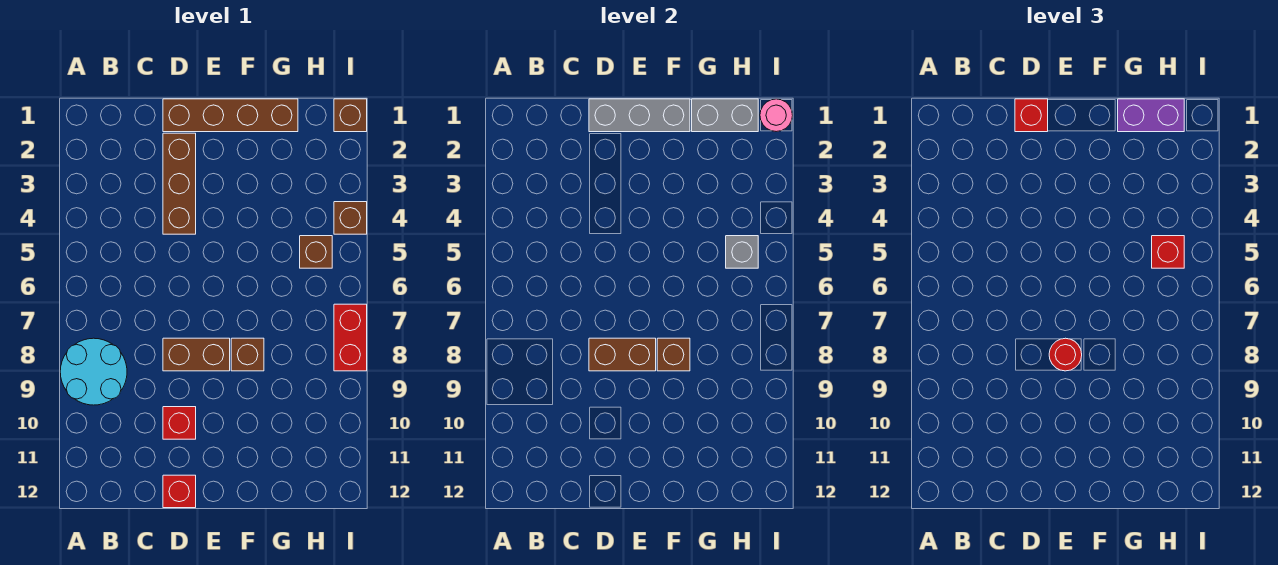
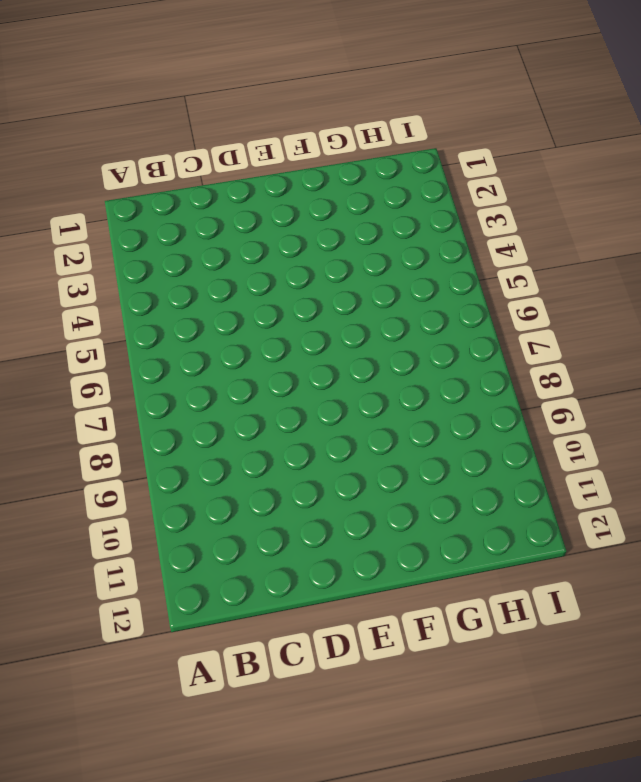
none -> cyan round brick A8:B9 level 1
none -> brown brick D1:G1 level 1
none -> brown brick D2:D4 level 1

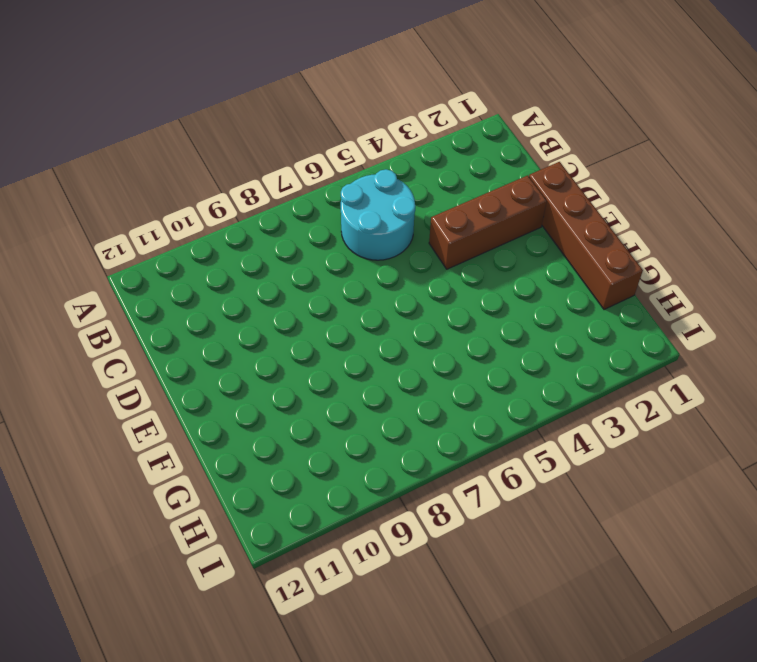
cyan round brick B5:C6 level 1 -> cyan round brick A8:B9 level 1
none -> brown brick D8:E8 level 1
none -> red brick D10 level 1
none -> red brick D12 level 1

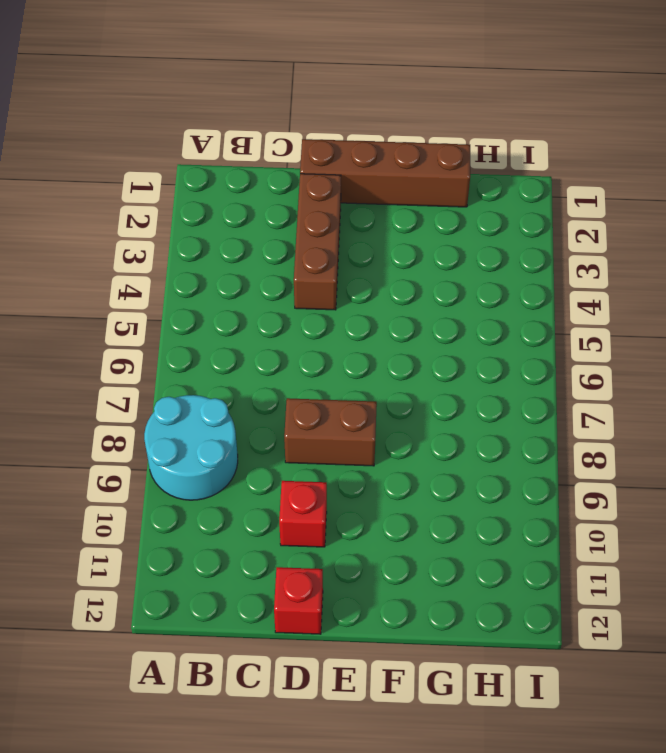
none -> brown brick F8 level 1
none -> brown brick H5 level 1
none -> brown brick I1 level 1

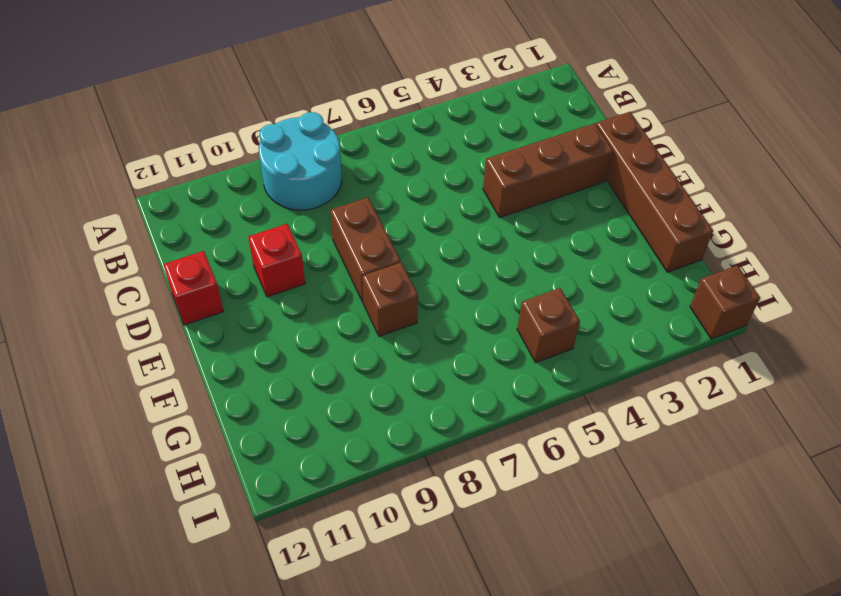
none -> brown brick I4 level 1
none -> red brick I7:I8 level 1
none -> grey brick D1:F1 level 2

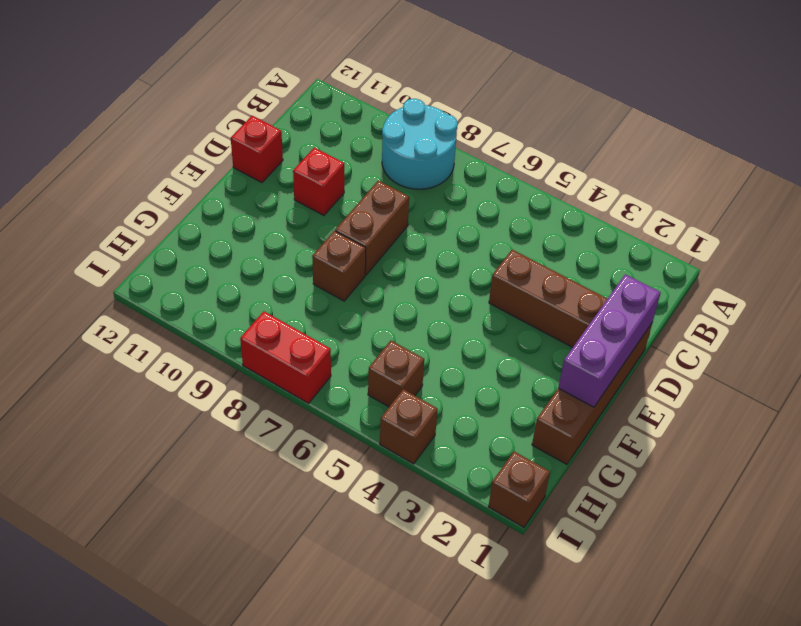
purple brick D1:F1 level 2 -> grey brick D1:F1 level 2
none -> brown brick D8:E8 level 2
none -> brown brick F8 level 2
none -> grey brick G1:H1 level 2

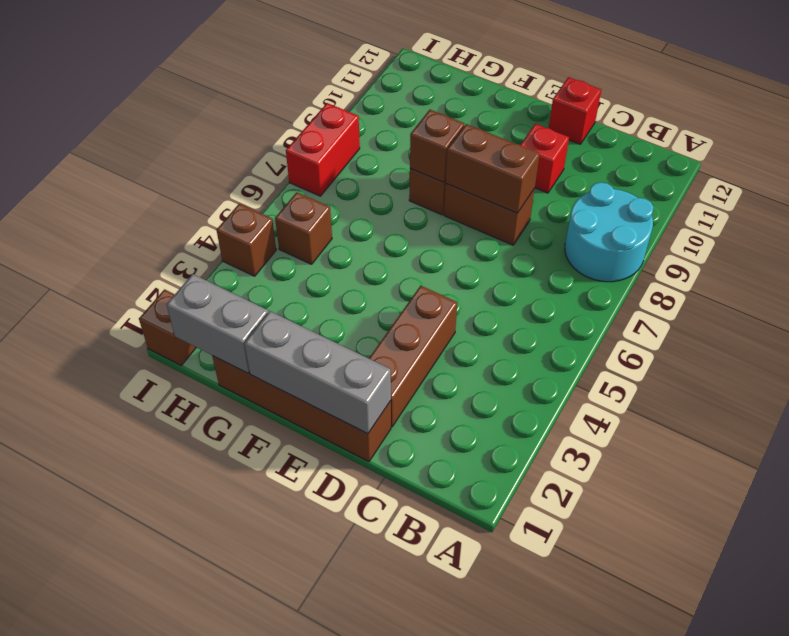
none -> grey brick H5 level 2
none -> pink round brick I1 level 2
none -> red brick D1 level 3

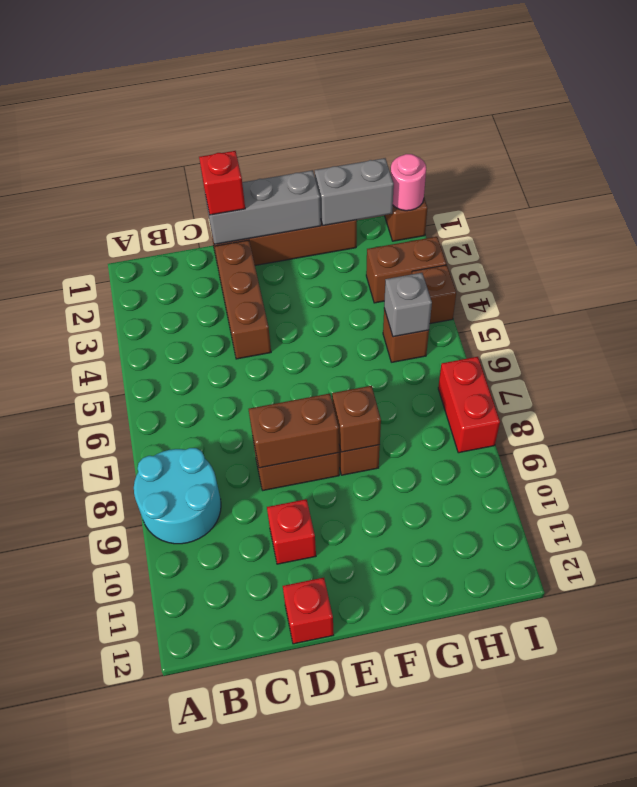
brown brick H3:I3 level 1 -> none
none -> red round brick E8 level 3
none -> purple brick G1:H1 level 3
none -> red brick H5 level 3

